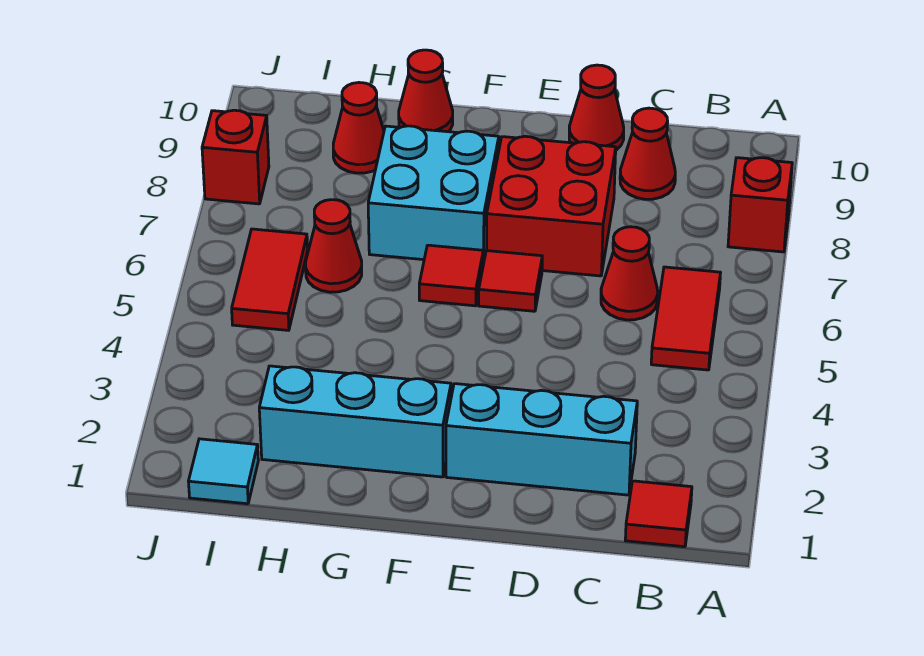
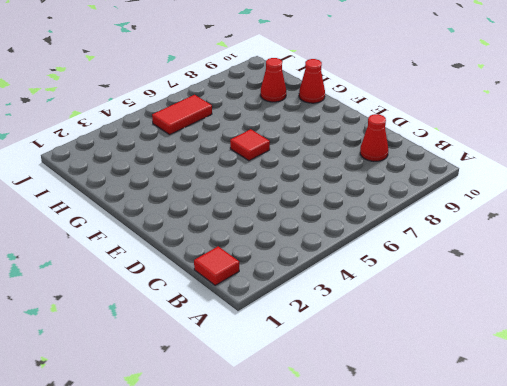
none -> red brick A8 level 1
none -> red tile B5:B6 level 1
none -> cyan brick C2:E2 level 1

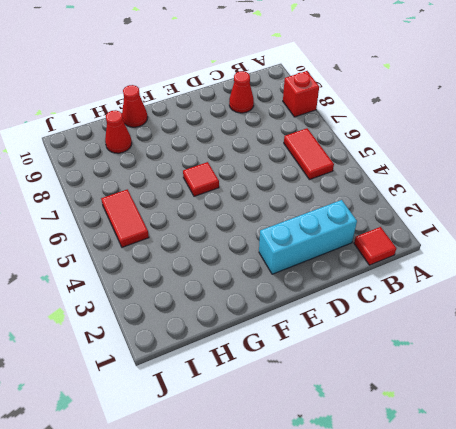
none -> red cone C6 level 1
none -> red brick D7:E8 level 1
none -> red cone D10 level 1

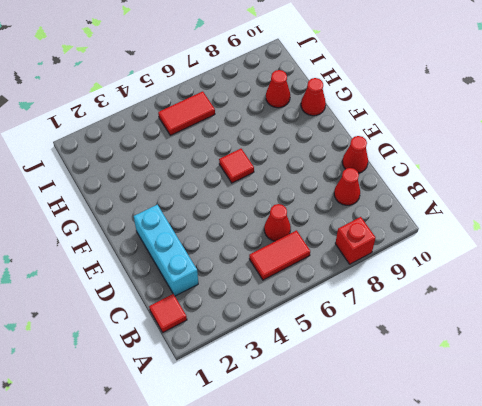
none -> red brick D7:E8 level 1
none -> red tile E6 level 1
none -> cyan brick F2:H2 level 1

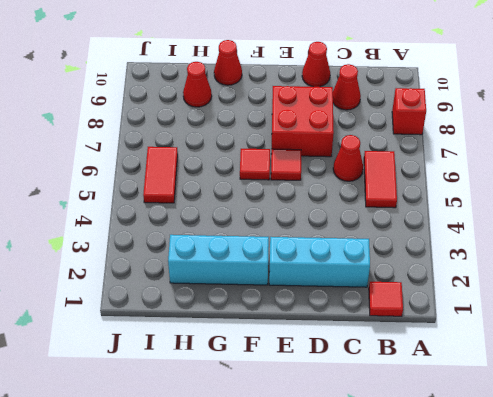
none -> cyan brick F7:G8 level 1
none -> red cone H6 level 1
none -> cyan tile I1 level 1

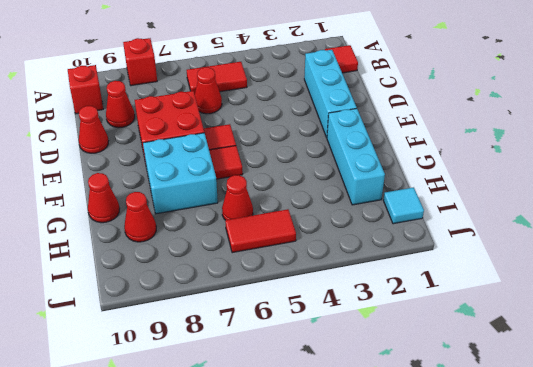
red brick B10 level 1 -> red brick J8 level 1

